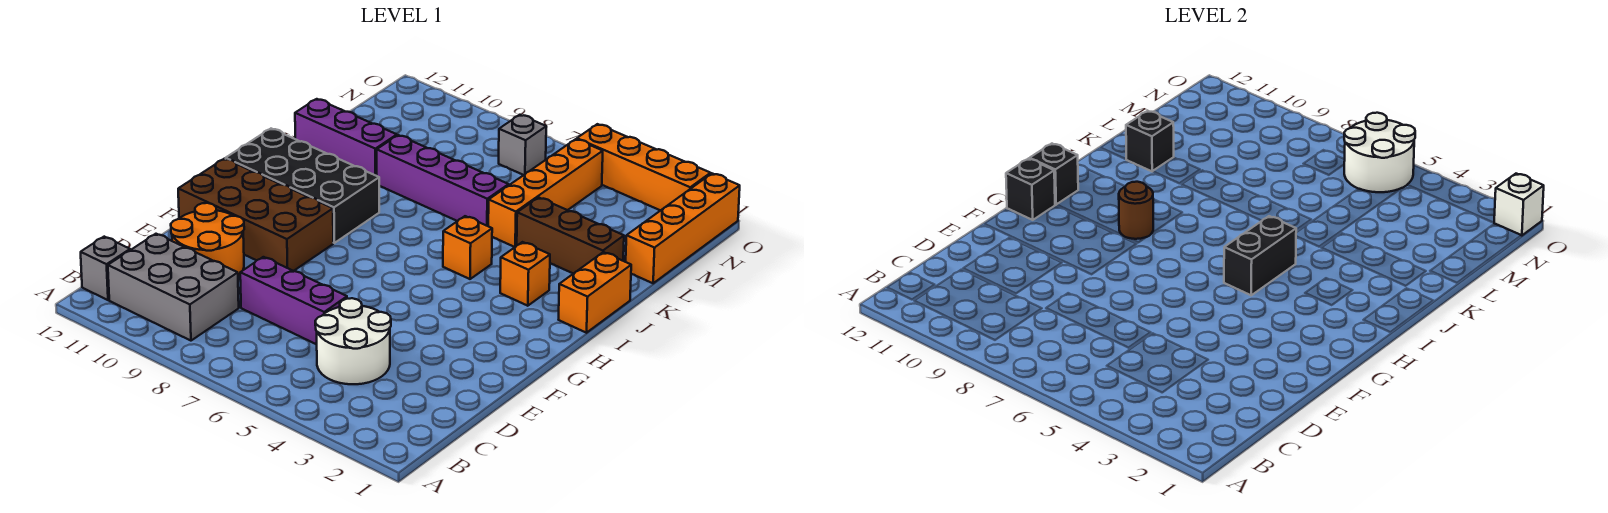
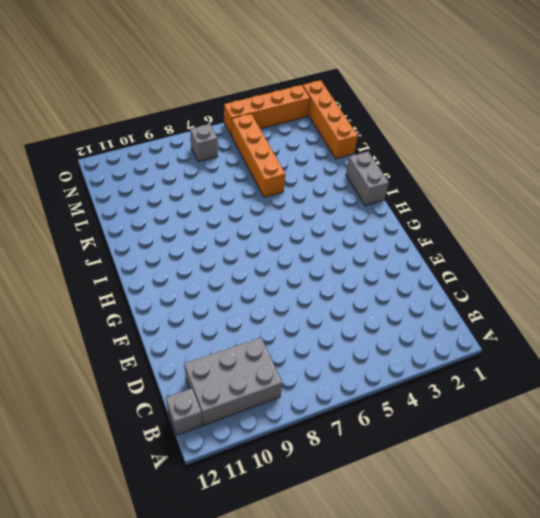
grey brick I1:J1 level 1 -> orange brick I1:J1 level 1
none -> white round brick C4:D5 level 1
none -> purple brick D6:D8 level 1
none -> orange round brick D10:E11 level 1

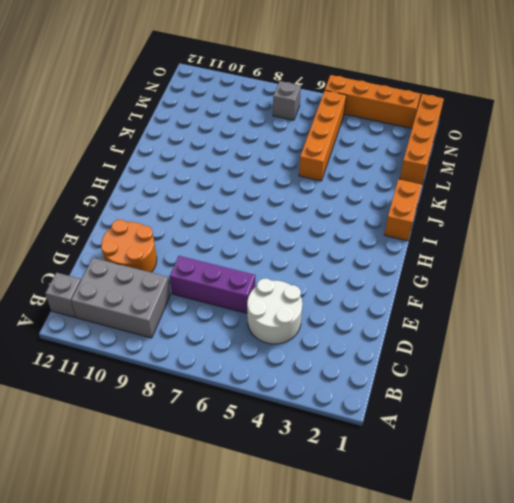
none -> brown brick F9:G12 level 1
none -> black brick H9:I12 level 1
none -> orange brick I3 level 1

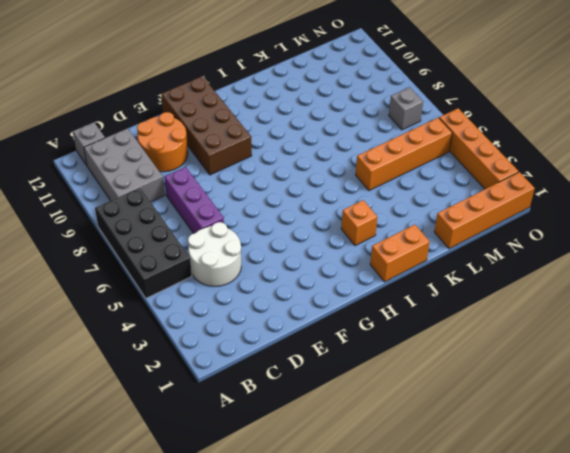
black brick A5:B8 level 1 -> black brick H9:I12 level 1
none -> orange brick I5 level 1
none -> brown brick K2:K4 level 1
none -> purple brick K6:K9 level 1

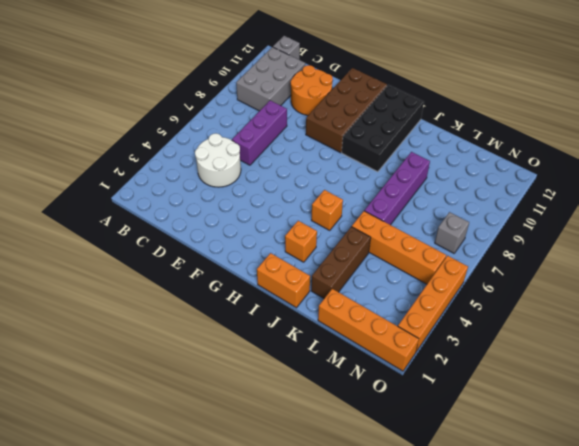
none -> purple brick K10:K12 level 1
none -> black brick G12 level 2
none -> black brick H5:I5 level 2

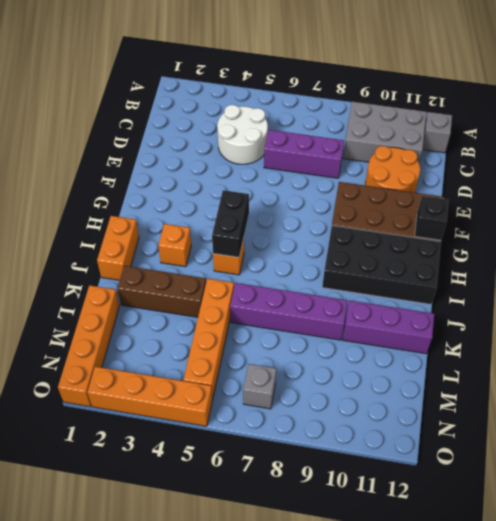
none -> brown round brick H9 level 2
none -> black brick H12 level 2
none -> black brick K11 level 2

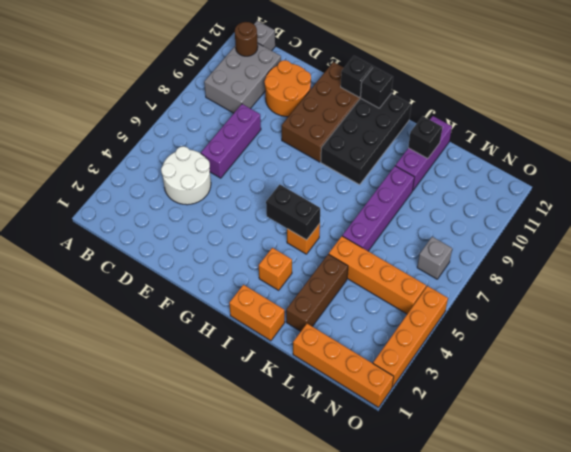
brown round brick B11 level 2 -> brown round brick H9 level 2
none -> white round brick N5:O6 level 2
none -> white brick O1 level 2

